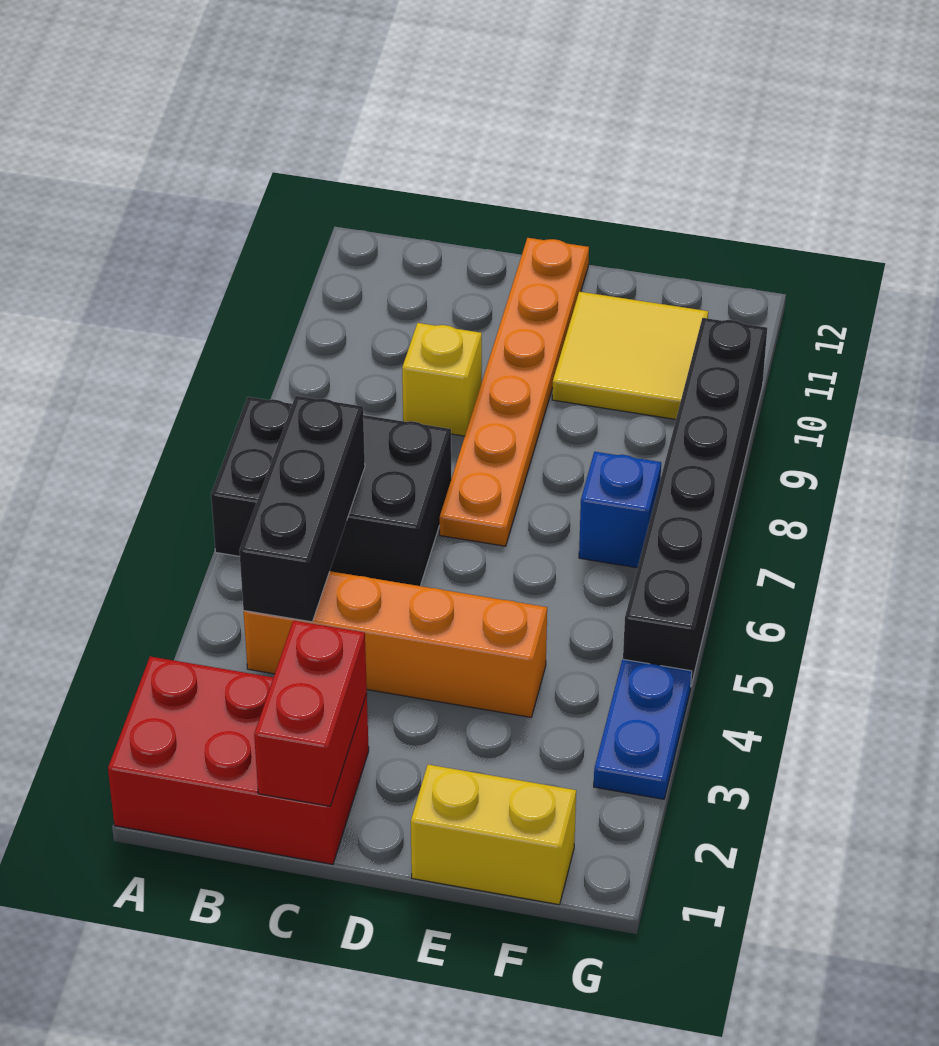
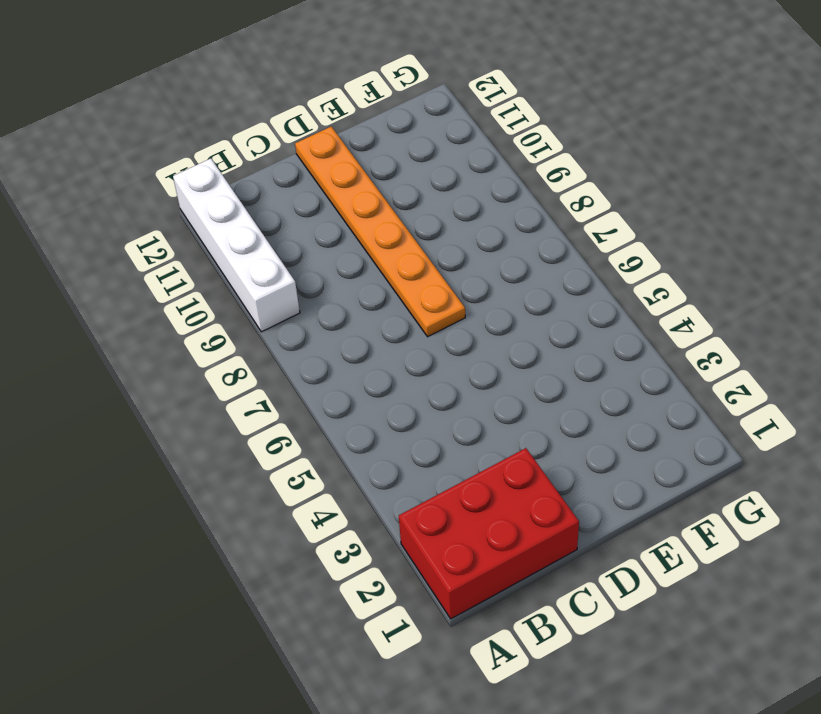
white brick A9:A12 level 1 -> none
none -> black brick A6:C7 level 1
none -> orange brick B4:E4 level 1
none -> yellow brick C9 level 1

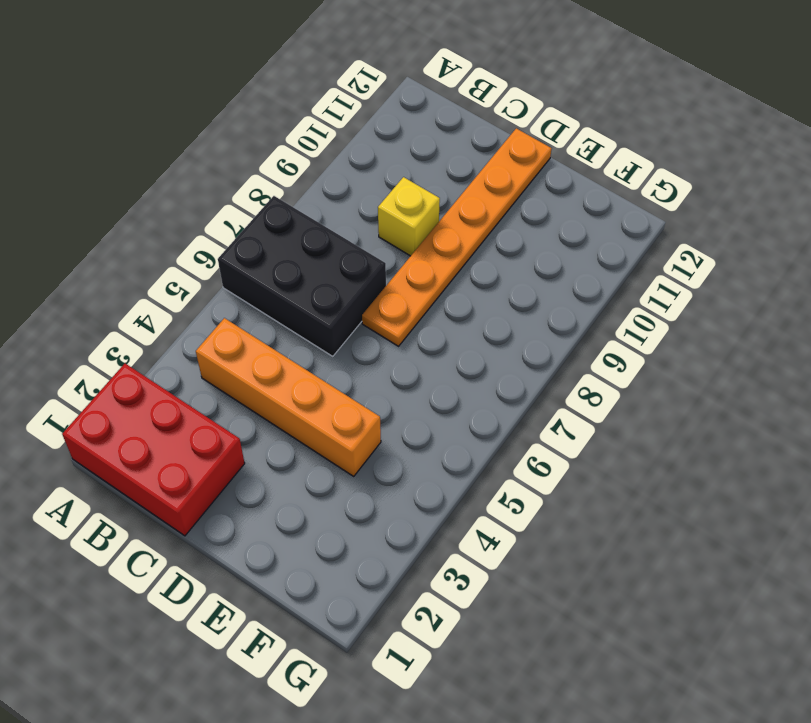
none -> yellow brick E1:F1 level 1
none -> yellow tile E10:F11 level 1
none -> blue brick F7 level 1

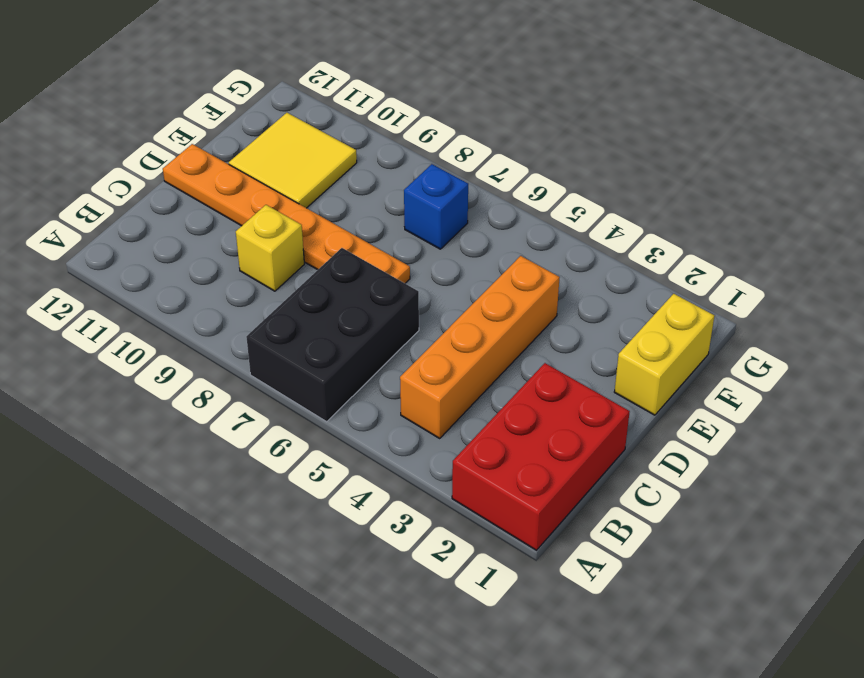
none -> blue plate G3:G4 level 1
none -> black brick G5:G10 level 1
none -> black brick B4:B6 level 2

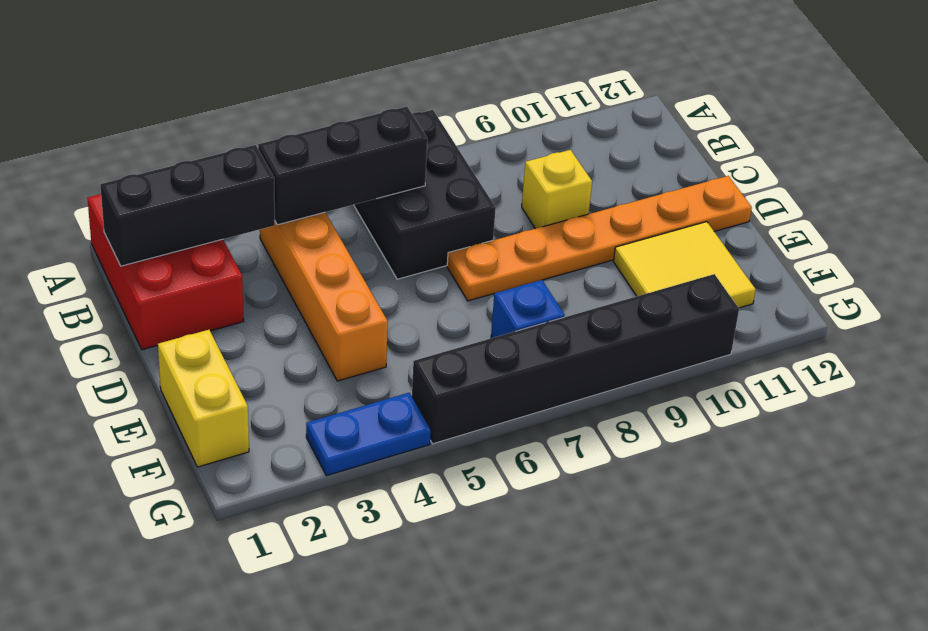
black brick B1:B3 level 2 -> none
none -> red brick C1:C2 level 2

